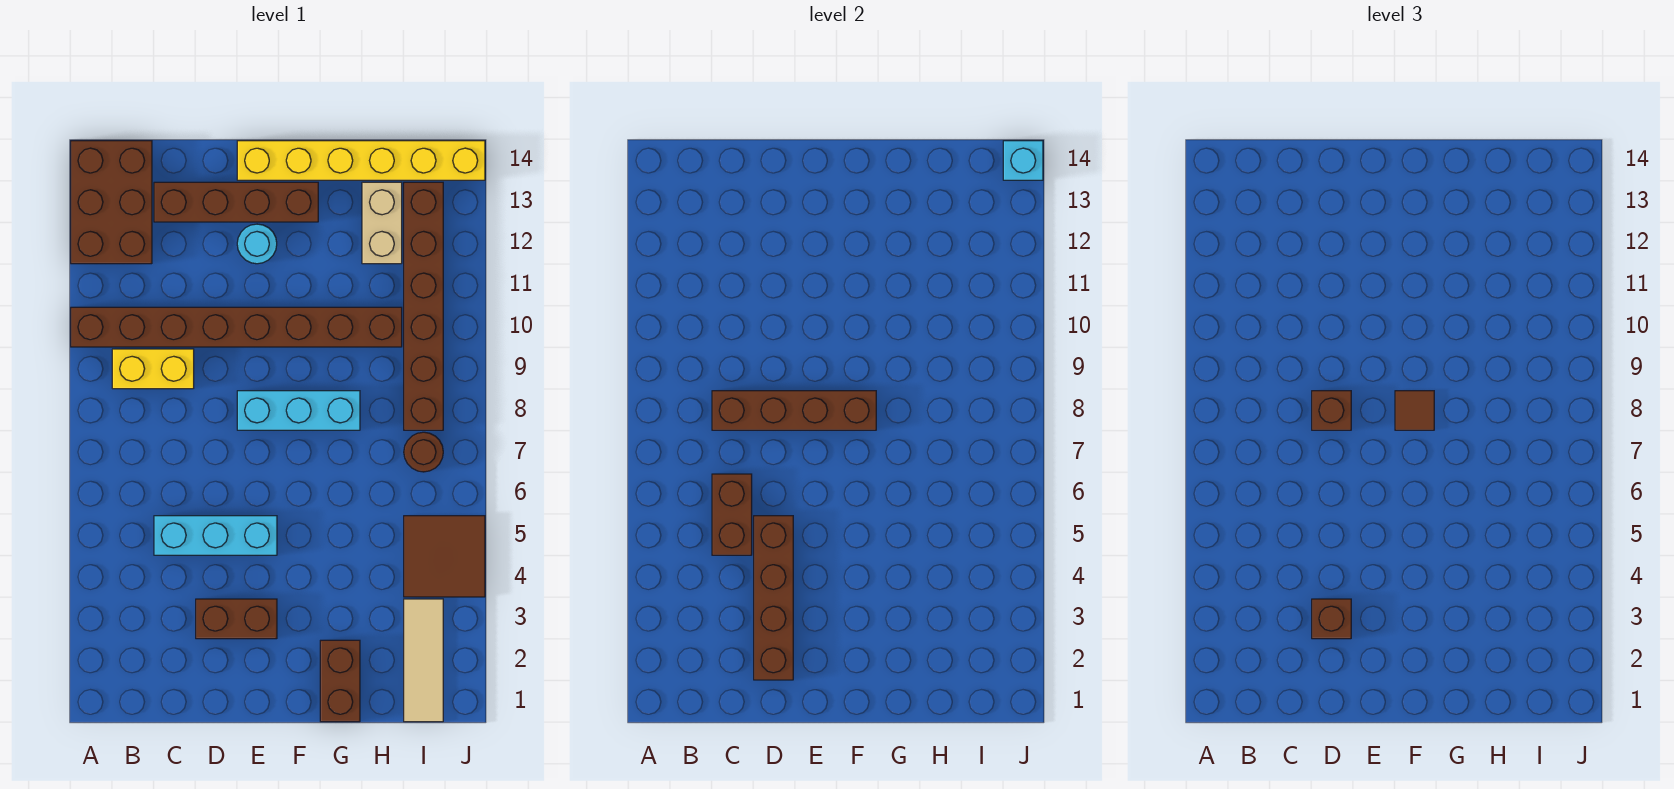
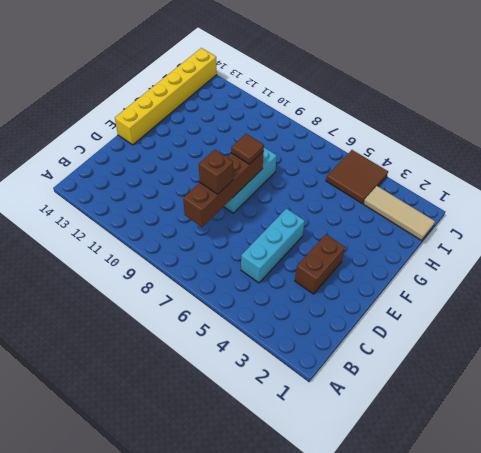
none -> brown brick A10:H10 level 1
none -> brown brick A12:B14 level 1
none -> yellow brick B9:C9 level 1

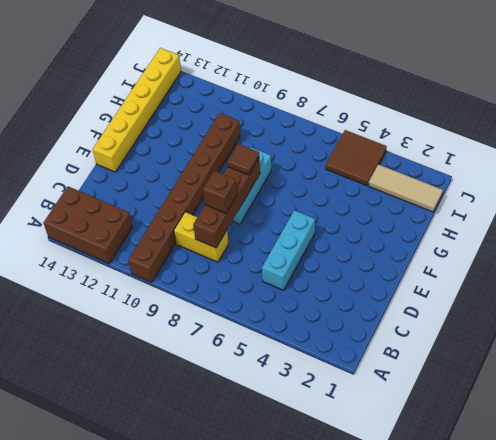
yellow brick C8:C9 level 1 -> yellow brick B9:C9 level 1
none -> brown brick C13:F13 level 1
none -> brown brick D3:E3 level 1
none -> cyan round brick E12 level 1

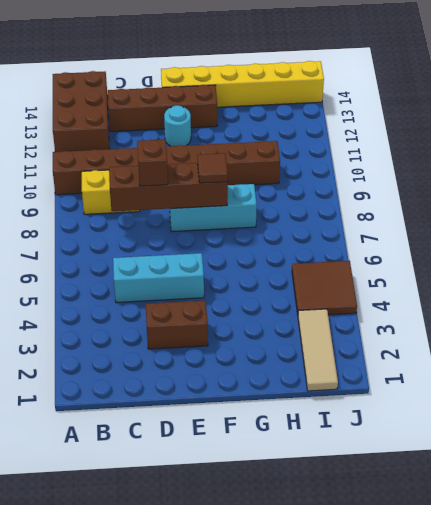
none -> brown brick G1:G2 level 1
none -> tan brick H12:H13 level 1
none -> brown round brick I7 level 1

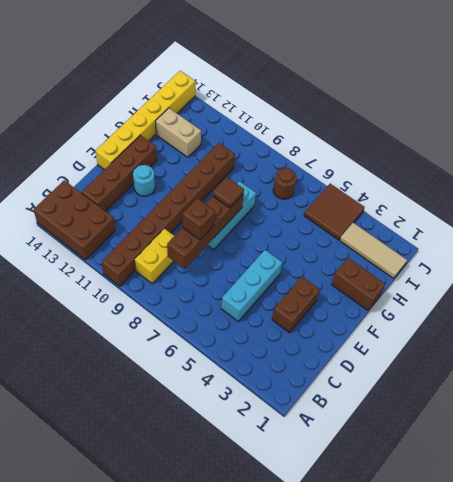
none -> brown brick I8:I13 level 1
none -> brown brick C5:C6 level 2
none -> brown brick D2:D5 level 2

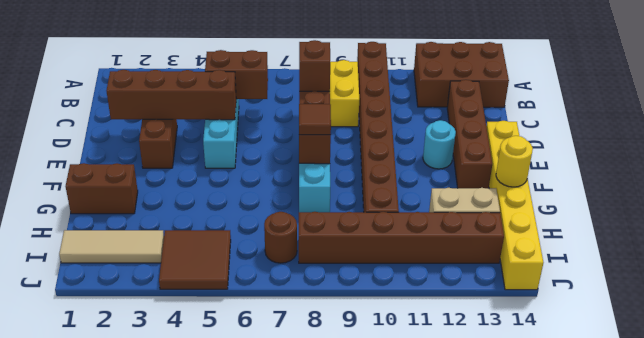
yellow round brick G14 level 2 -> none
none -> cyan brick J14 level 2
none -> brown brick D3 level 3

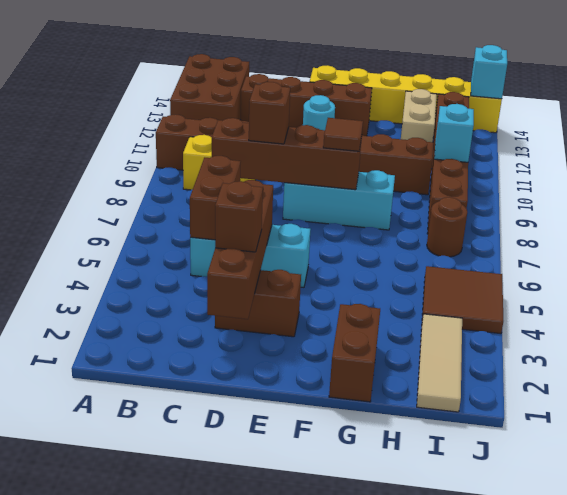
cyan brick I10 level 2 -> none

